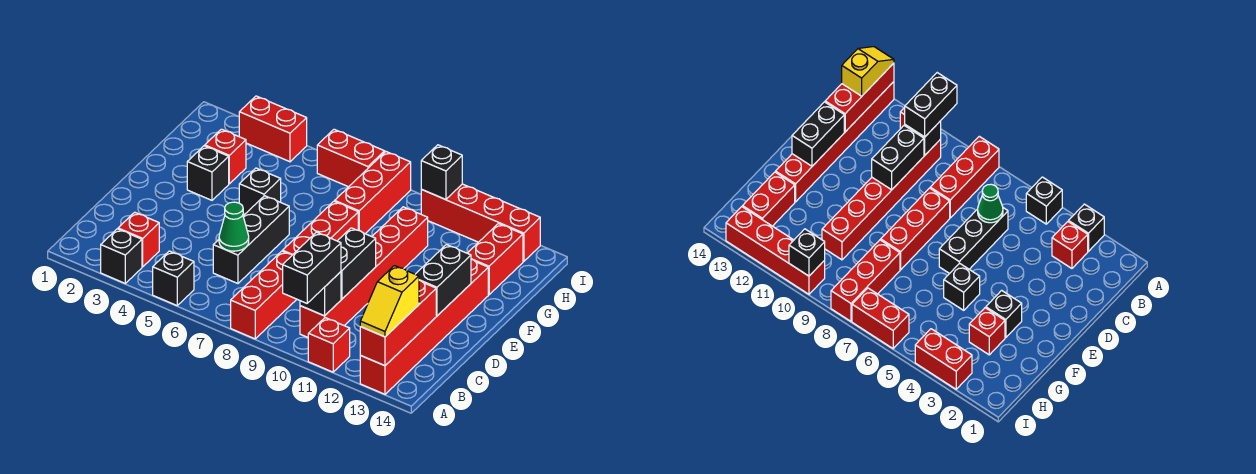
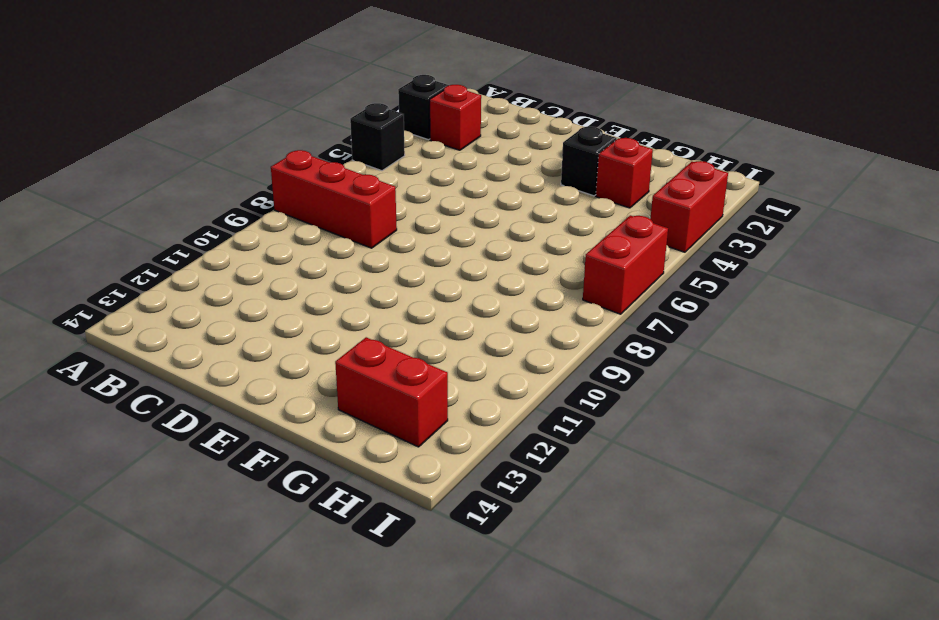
none -> red brick A11 level 1
none -> red brick A13:F13 level 1
none -> red brick B10:G10 level 1

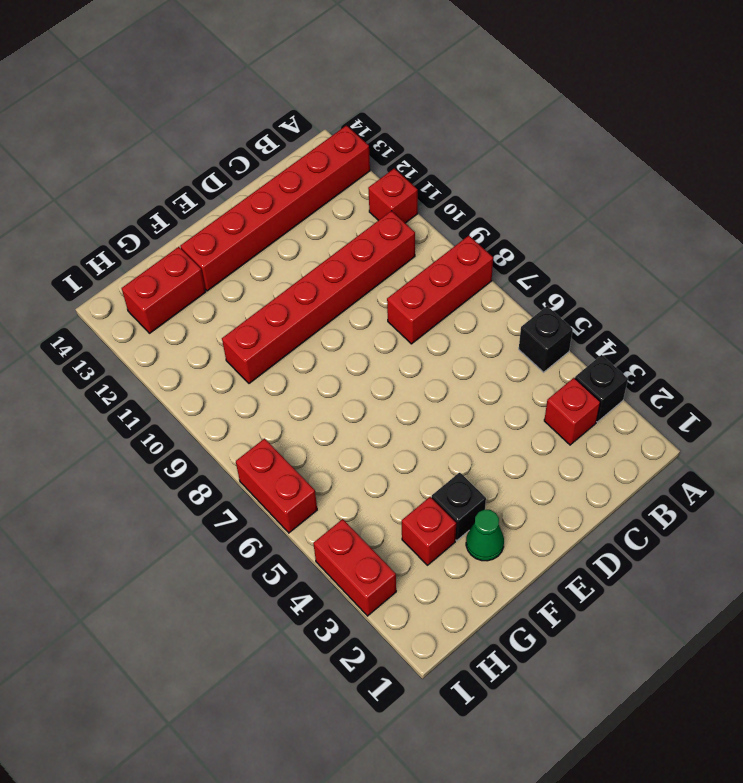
green cone F2 level 1 -> green cone C6 level 2
none -> black brick C6:E6 level 1
none -> red brick D8:F8 level 1
none -> black brick F5 level 1

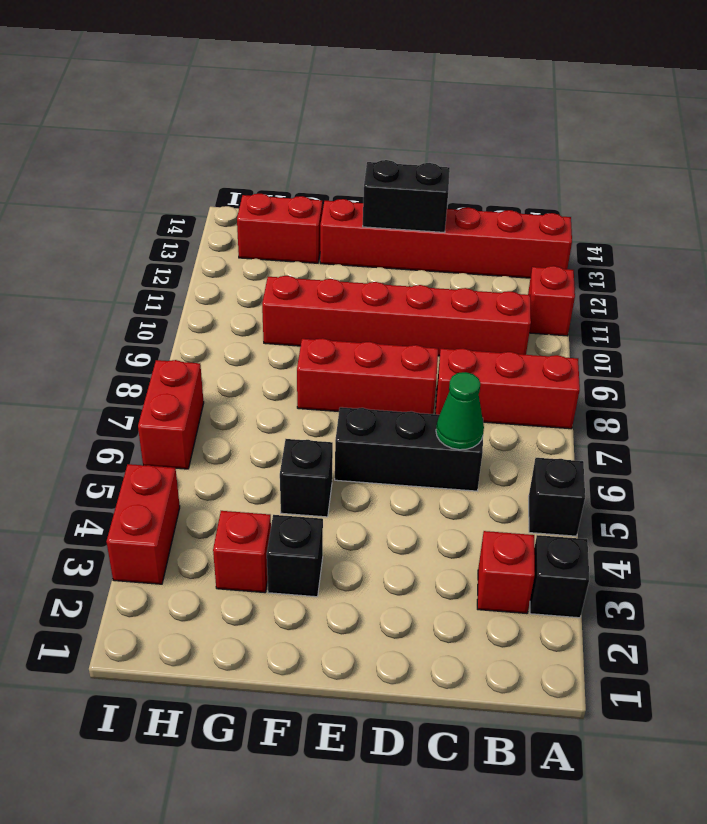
none -> red brick G8:I8 level 1
none -> red brick I10:I13 level 1
none -> red brick A13:C13 level 2

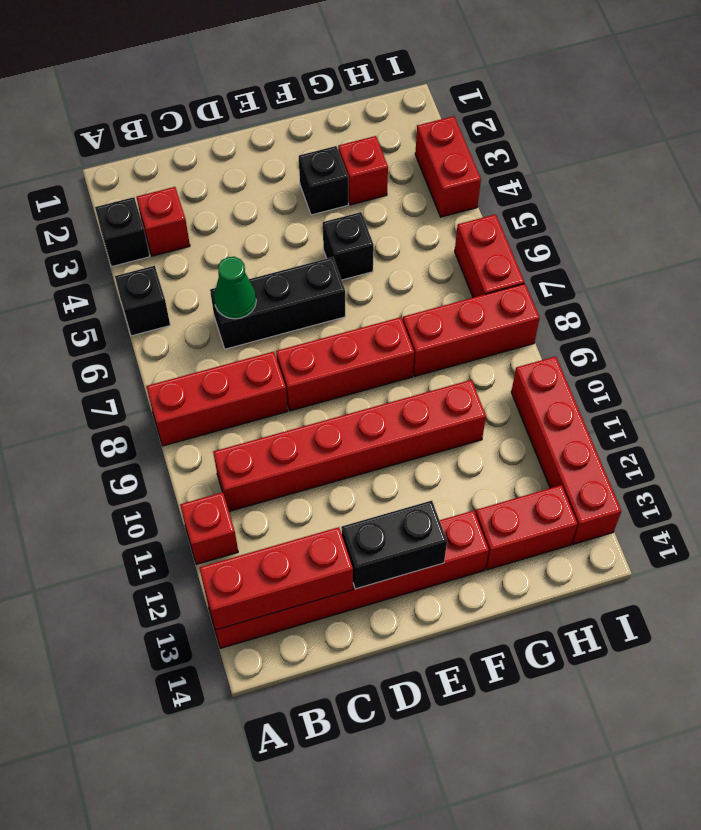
none -> black brick B10 level 2
none -> black brick C10:D10 level 2
none -> black brick I10 level 2

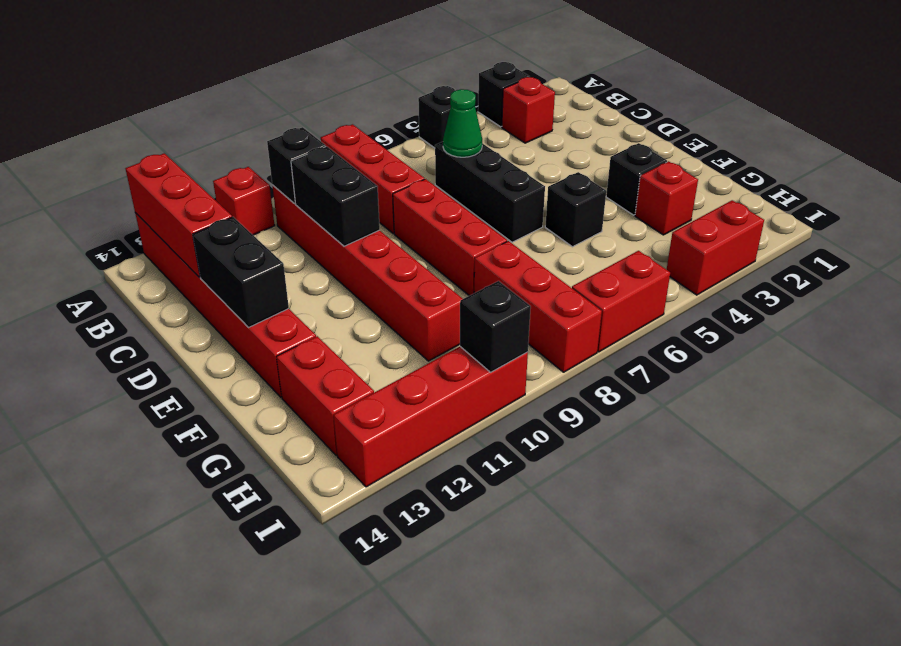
none -> black brick A10:B10 level 3
none -> yellow slope A13:B13 level 3 top B

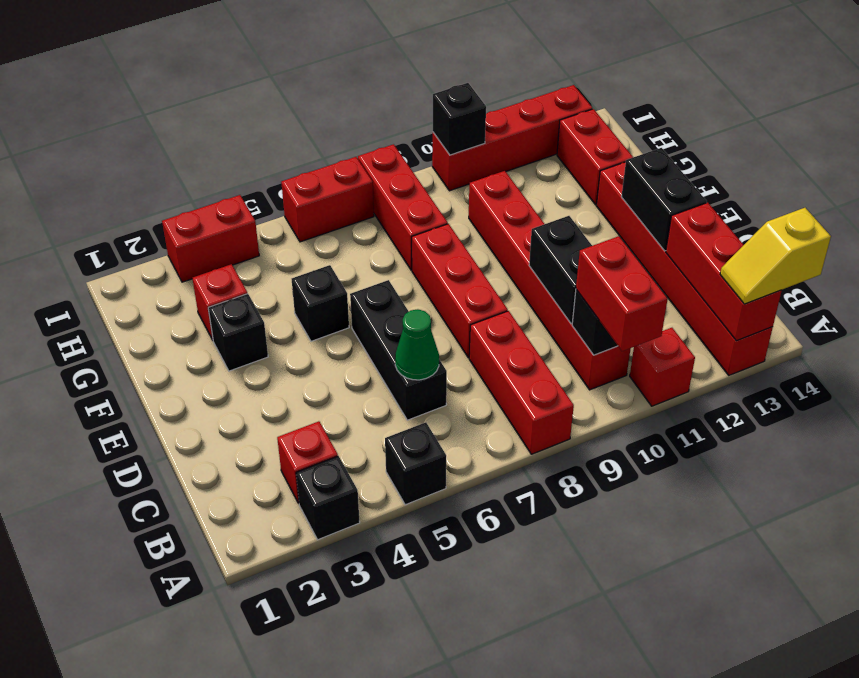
red brick A10:B10 level 3 -> black brick A10:B10 level 3
yellow slope A13:A14 level 3 top 14 -> yellow slope A13:B13 level 3 top B

